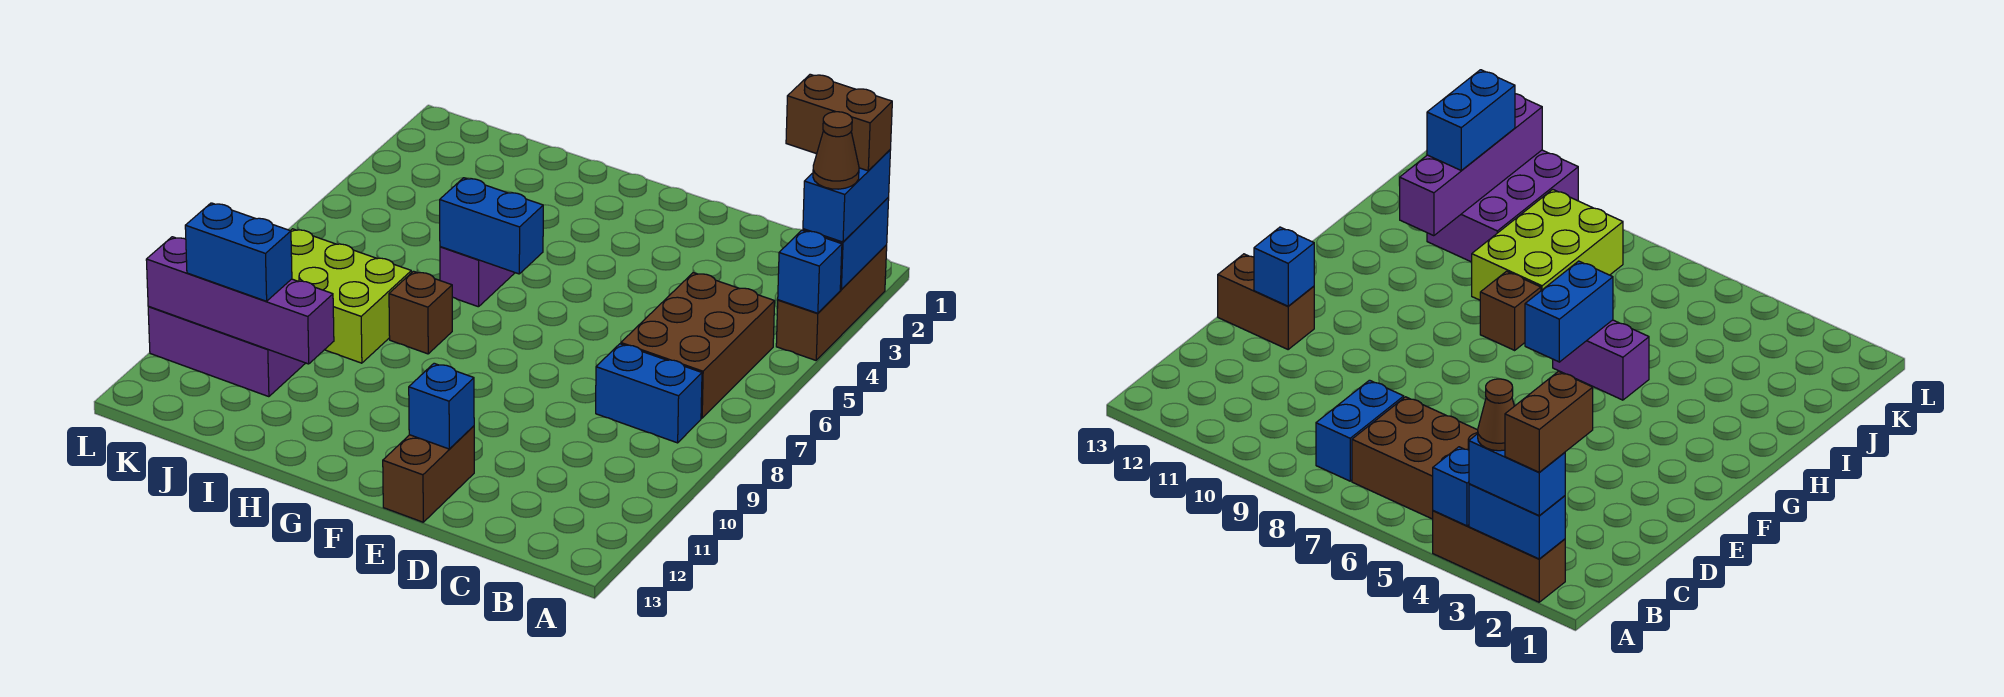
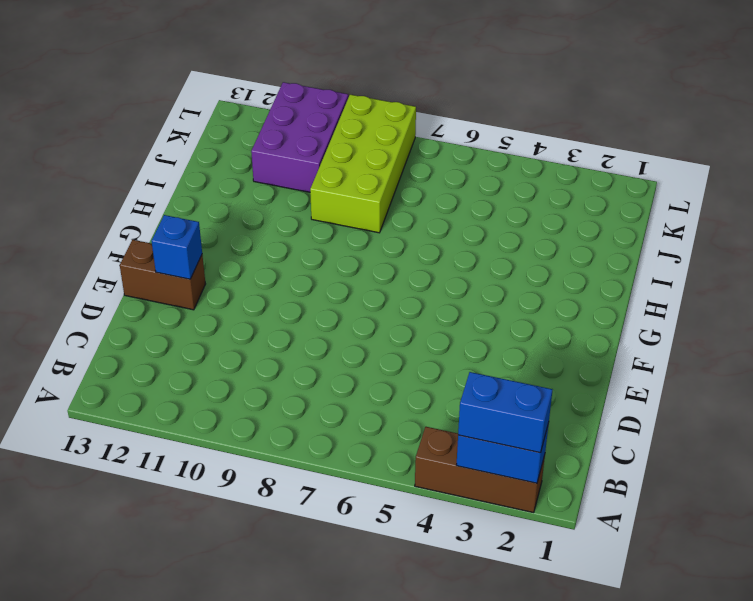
lime brick I8:L9 level 1 -> lime brick I8:K9 level 1
none -> brown brick B5:C7 level 1
none -> blue brick B8:C8 level 1
none -> purple brick H5:H6 level 1

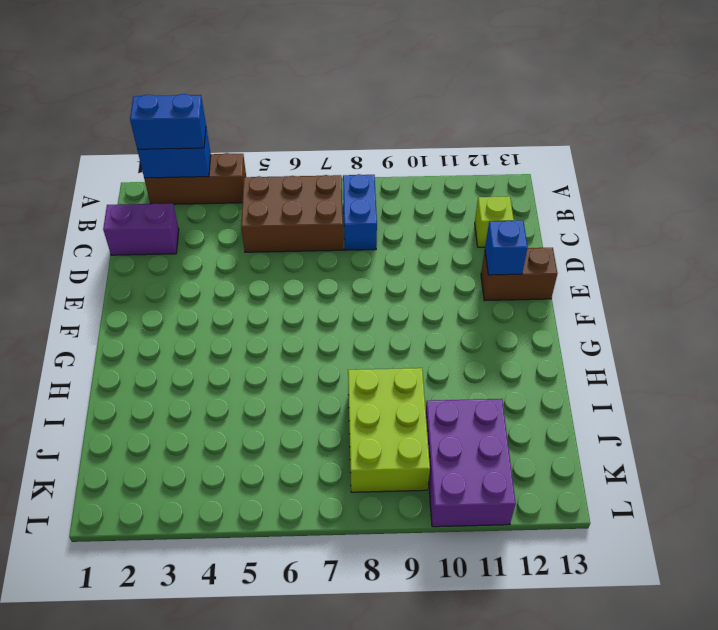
purple brick C1:C2 level 1 -> purple brick H5:H6 level 1
lime brick C12 level 1 -> none
none -> brown brick H8 level 1
none -> blue brick A4 level 2
none -> blue brick G6:H6 level 2

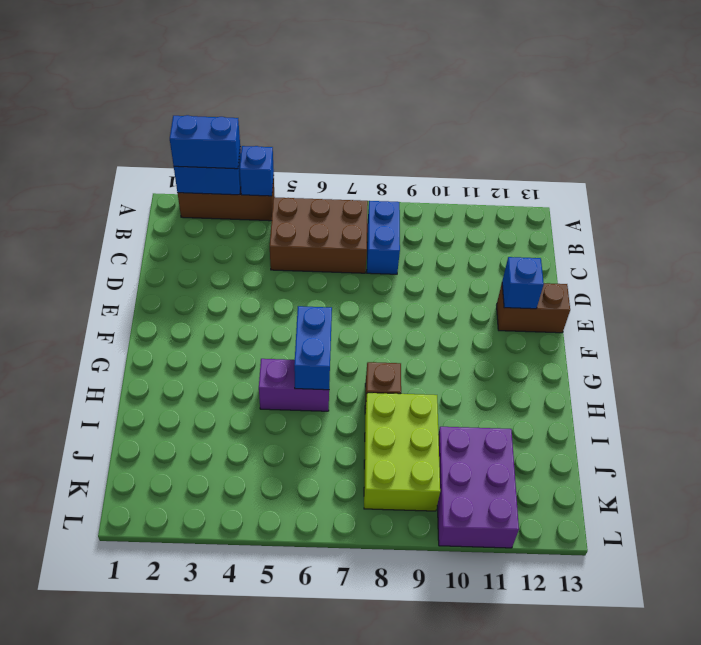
none -> purple brick I11:L11 level 2
none -> blue brick J11:K11 level 3
none -> brown brick A2:B2 level 4

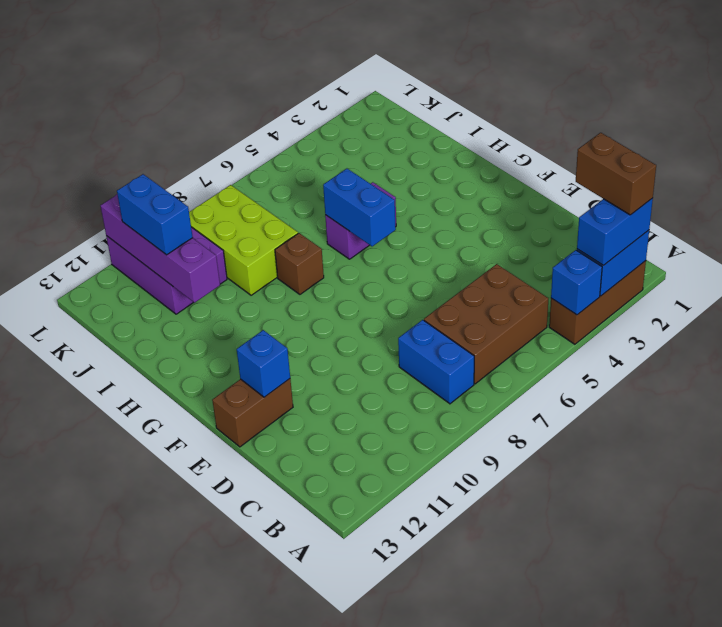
none -> brown cone A3 level 4

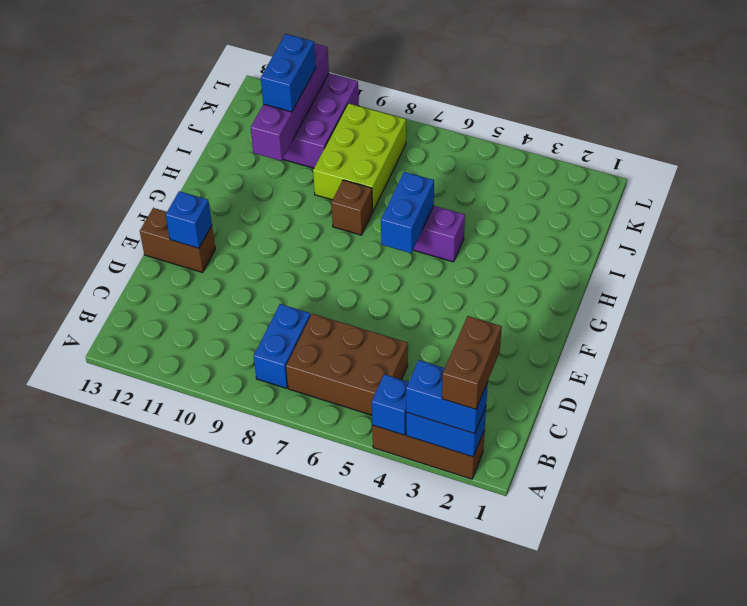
none -> brown cone A3 level 4

